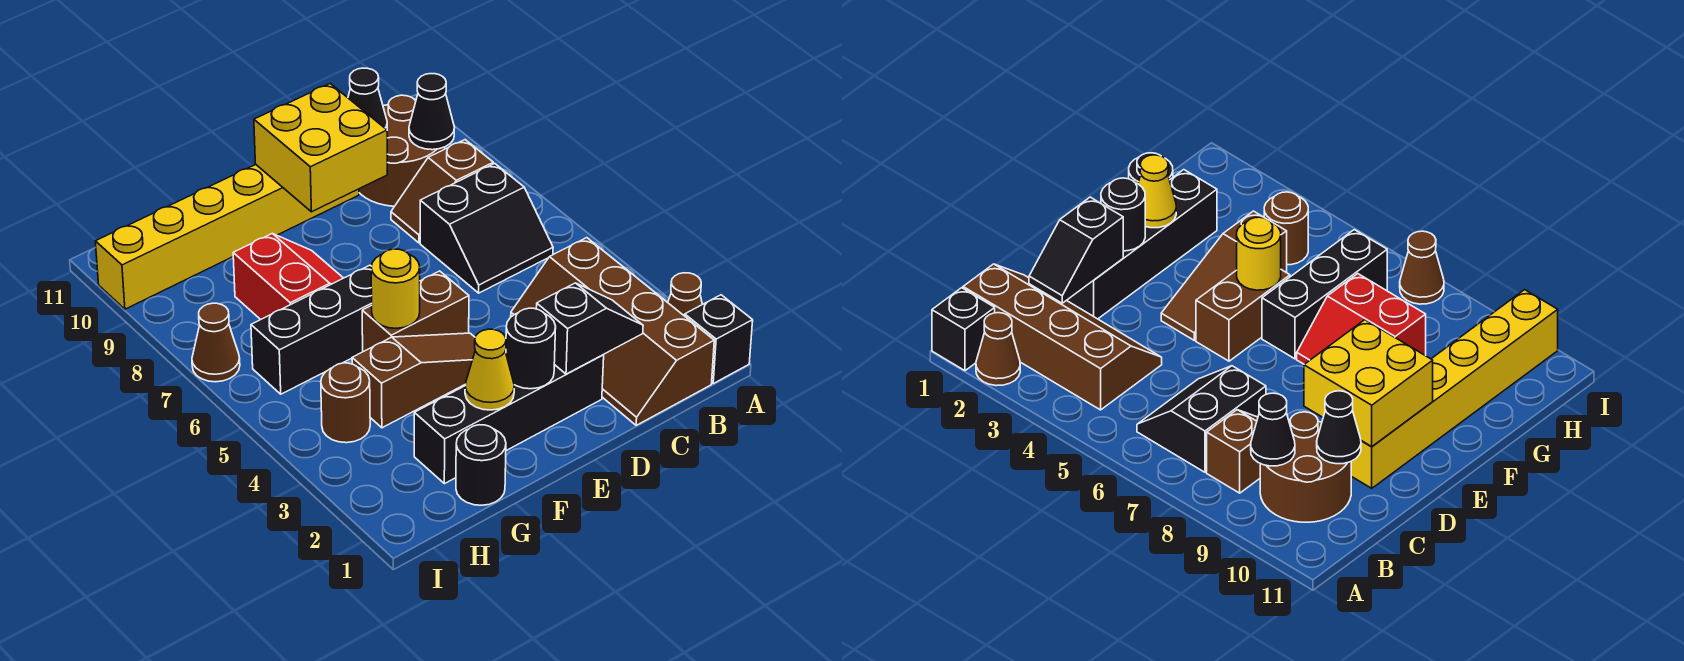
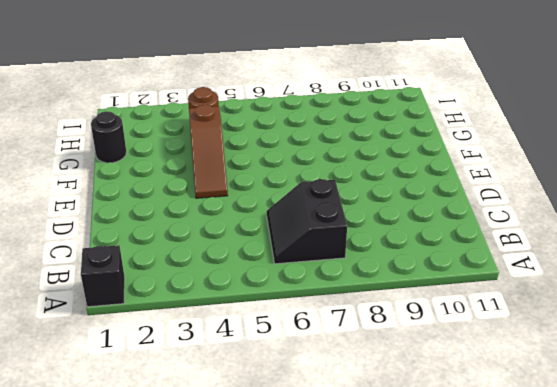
none -> brown cone A2 level 1
none -> brown slope B1:C4 level 1 top B
none -> brown slope B8:C8 level 1 top B

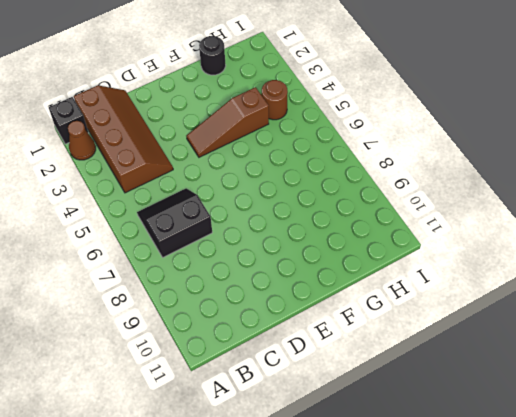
none -> brown slope B8:C8 level 1 top B
none -> brown round brick B9:C10 level 1
none -> black brick D2:G2 level 1

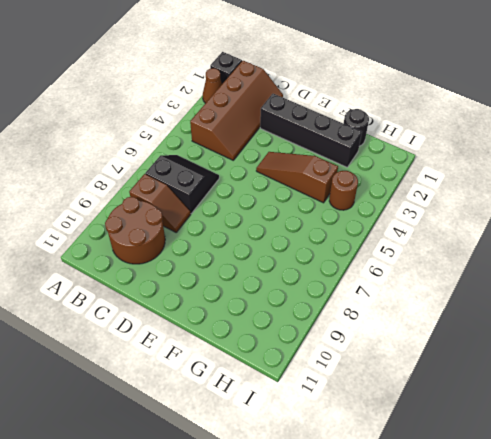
none -> yellow brick D10:I10 level 1
none -> brown brick E5:F5 level 1
none -> black brick F6:H6 level 1

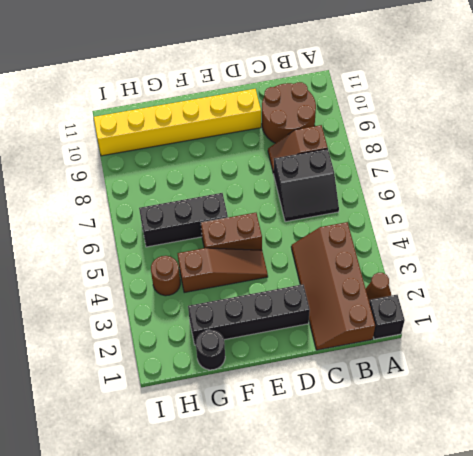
none -> red slope F7:G8 level 1 top G
none -> brown cone I7 level 1
none -> black cone B9 level 2

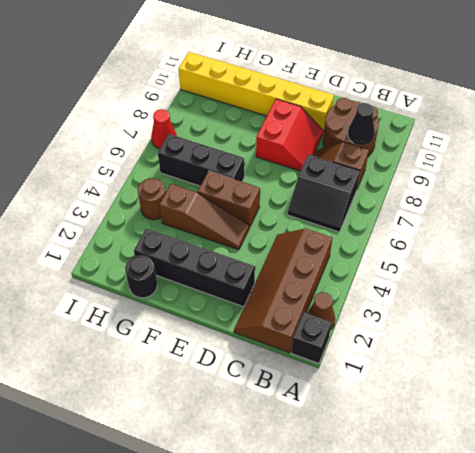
red slope D8:E9 level 1 top E -> red slope F7:G8 level 1 top G
red cone I7 level 1 -> brown cone I7 level 1
none -> black slope C2:D2 level 2 top D
none -> black cone C10 level 2
none -> yellow brick D9:E10 level 2

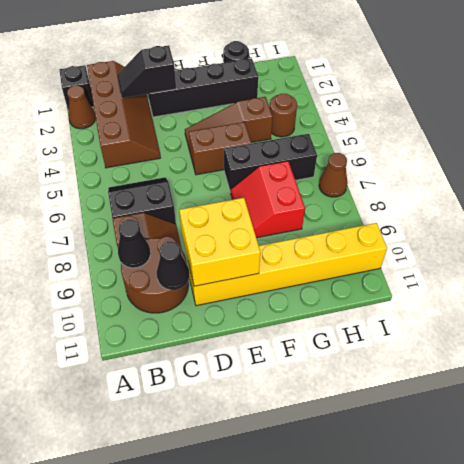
none -> black round brick E2 level 2
none -> yellow cone F2 level 2
none -> yellow round brick F5 level 2

